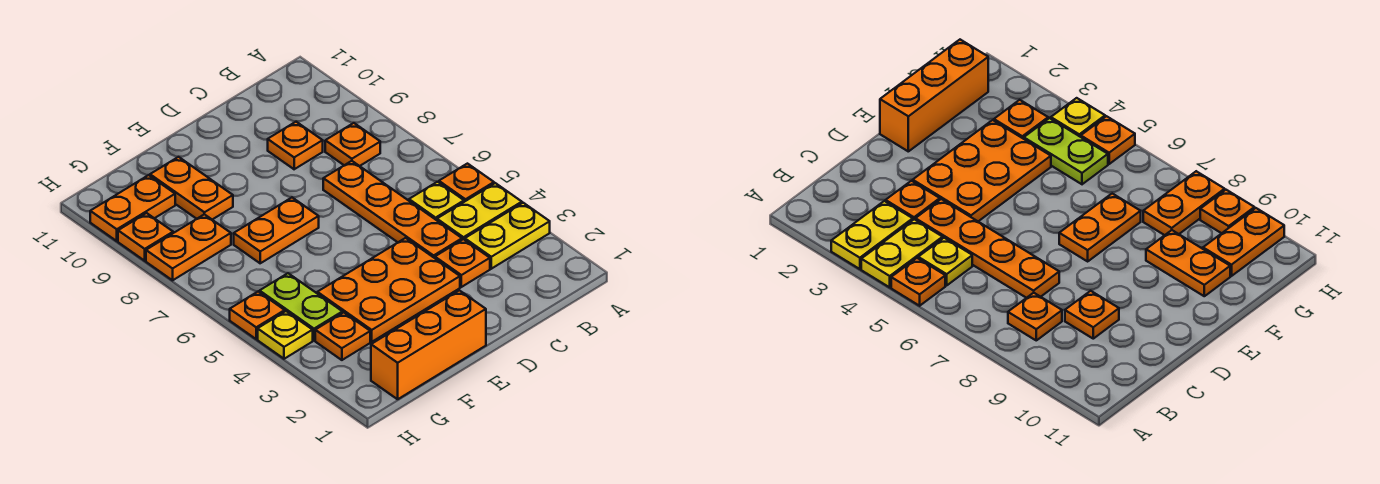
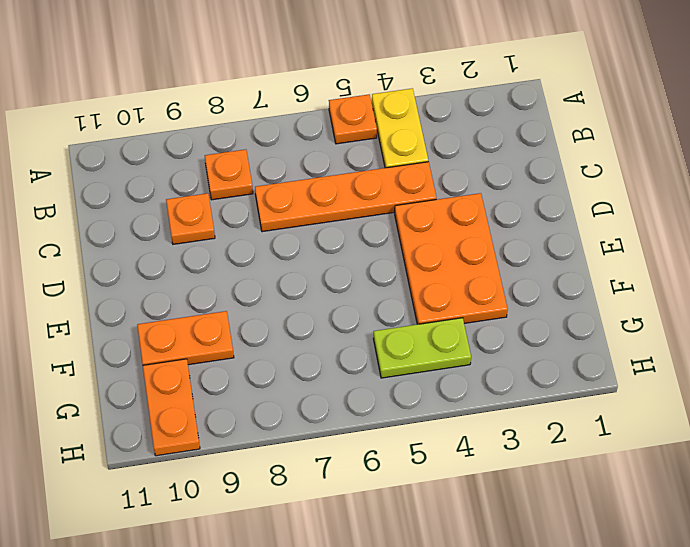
none -> yellow plate A3:B3 level 1
none -> yellow plate B5 level 1
none -> orange plate C3 level 1

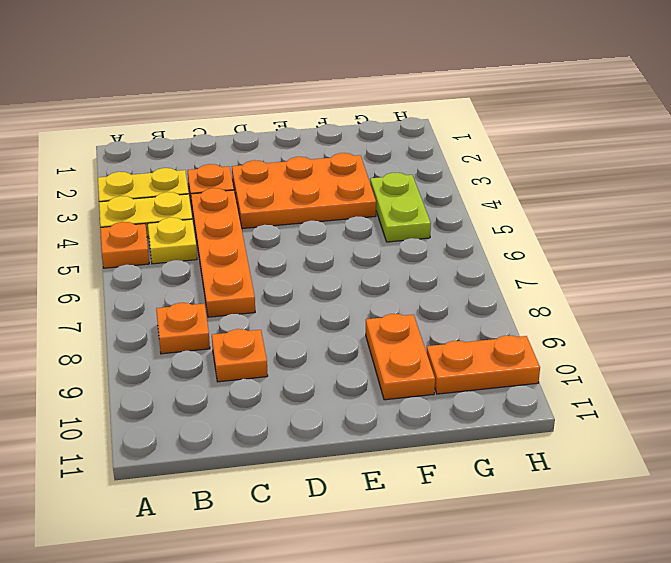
none -> orange brick E1:G1 level 1
none -> orange plate E7:F7 level 1
none -> orange plate G3 level 1

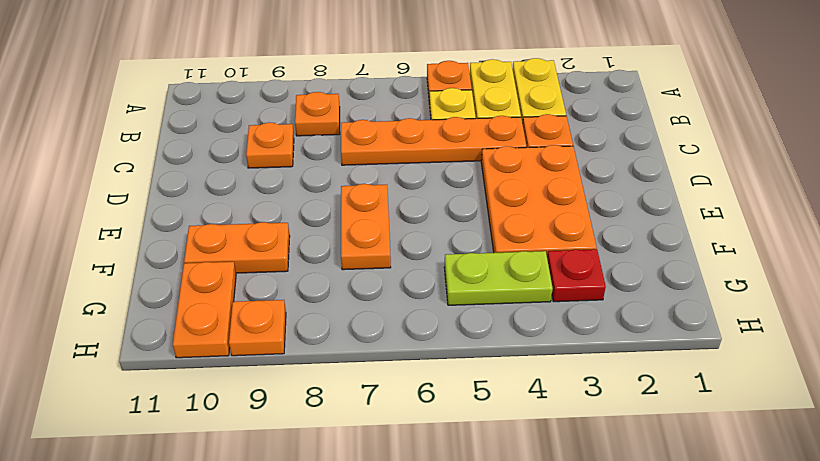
red plate G3 level 1 -> orange plate G3 level 1
none -> orange brick E1:G1 level 1
none -> orange plate G8:H8 level 1
none -> yellow plate H4 level 1

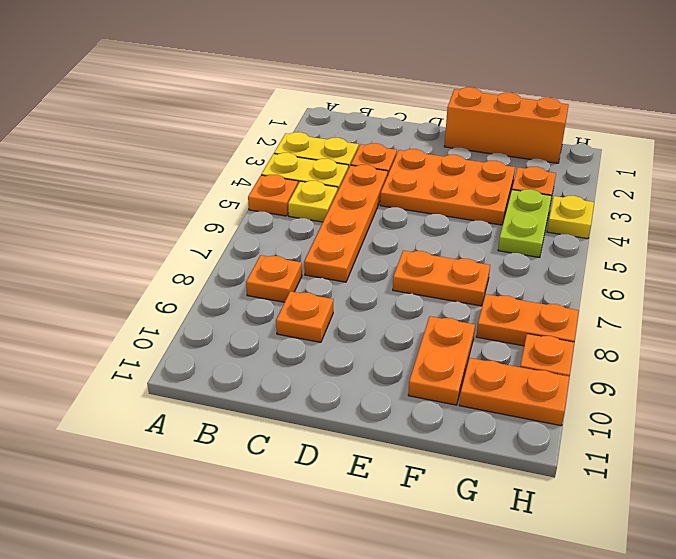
none -> orange plate H5 level 1

